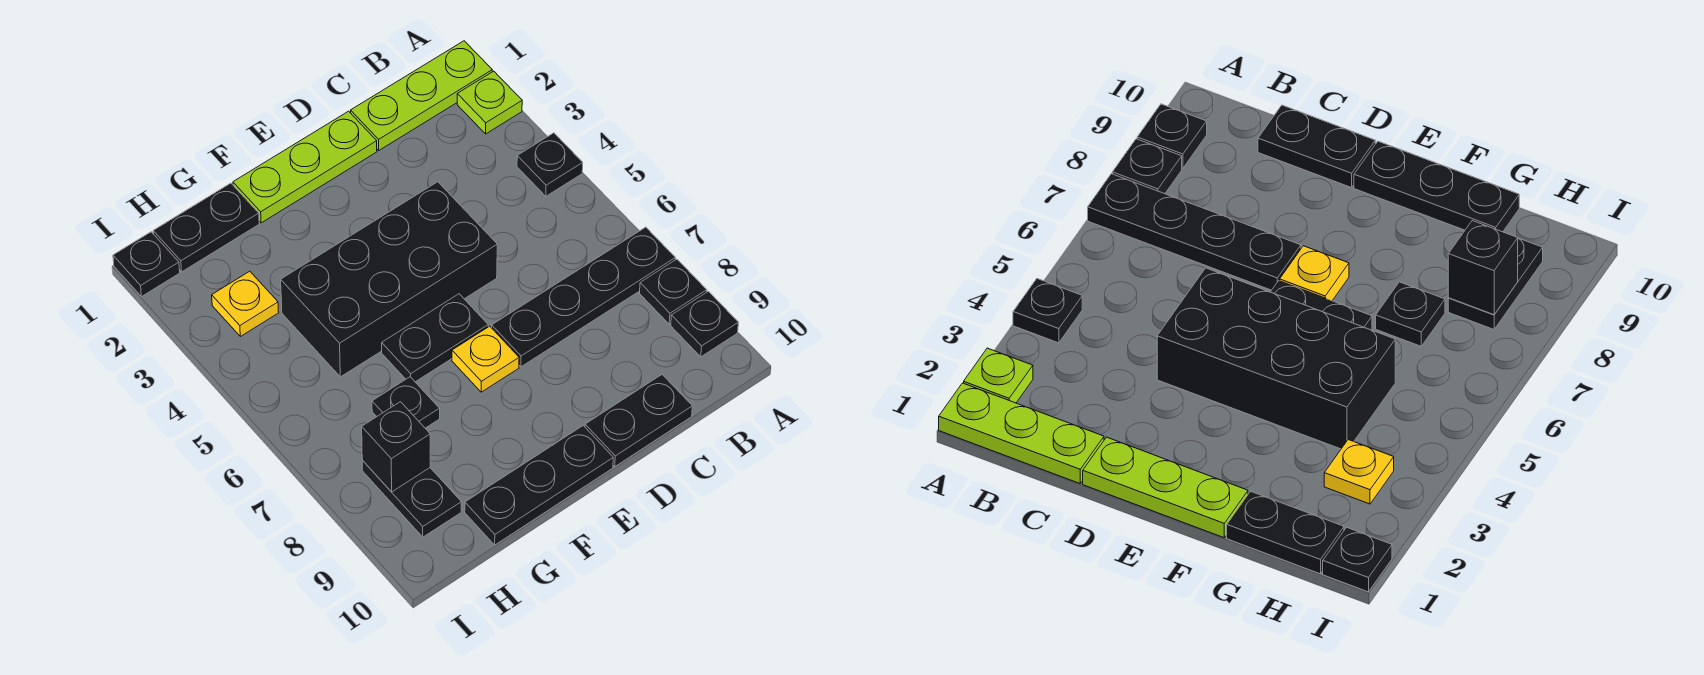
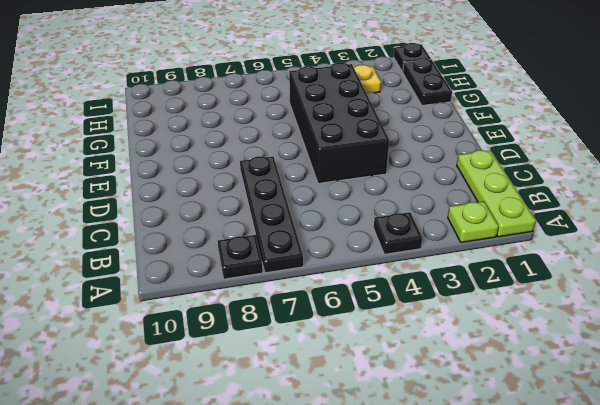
none -> black plate A9 level 1
none -> black plate C10:D10 level 1
none -> lime plate D1:F1 level 1

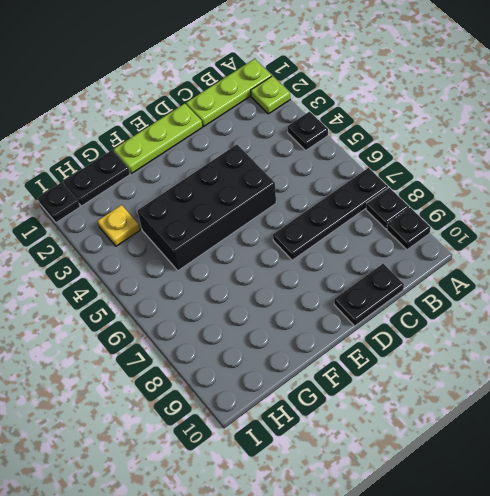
none -> black plate E6:F6 level 1
none -> yellow plate E7 level 1
none -> black plate E10:G10 level 1

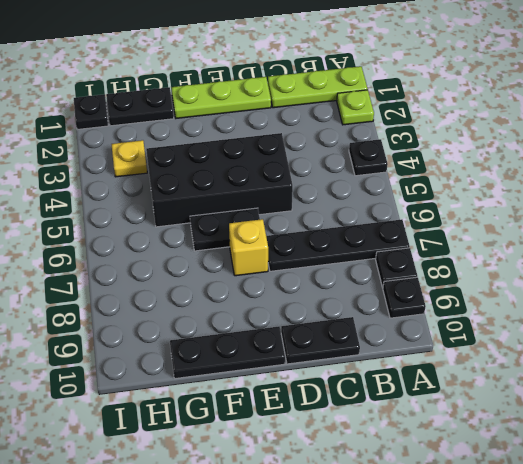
yellow brick E7 level 1 -> yellow plate E7 level 1
none -> black plate G7 level 1
none -> black plate H8:H9 level 1
none -> black brick H8 level 2

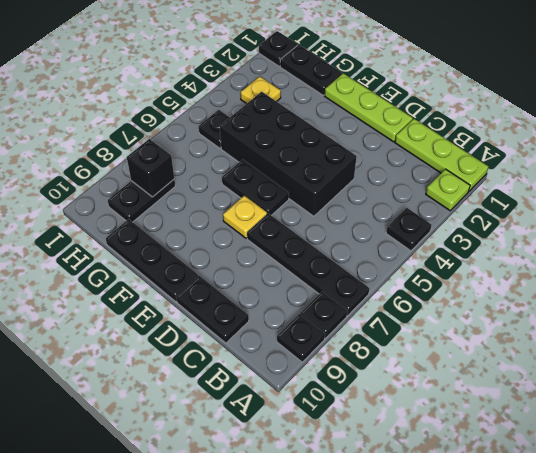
black plate H5 level 1 -> black plate G7 level 1

